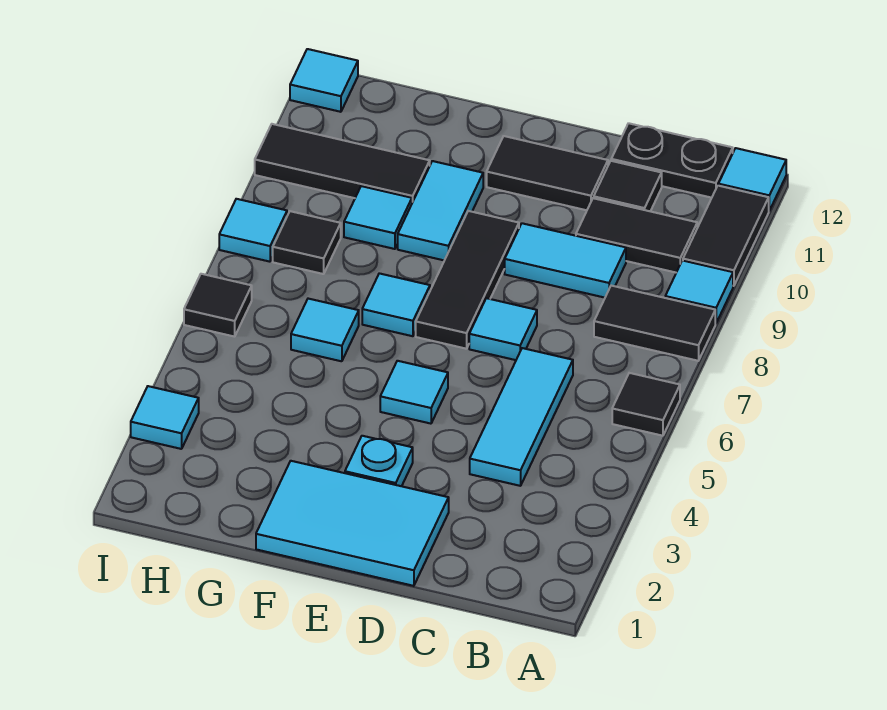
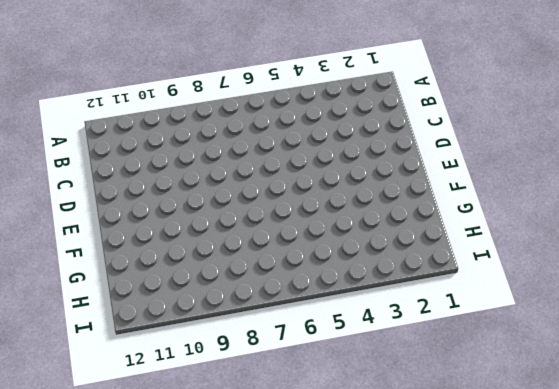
none -> black tile A6 level 1
none -> black tile A8:B8 level 1
none -> cyan tile A9 level 1

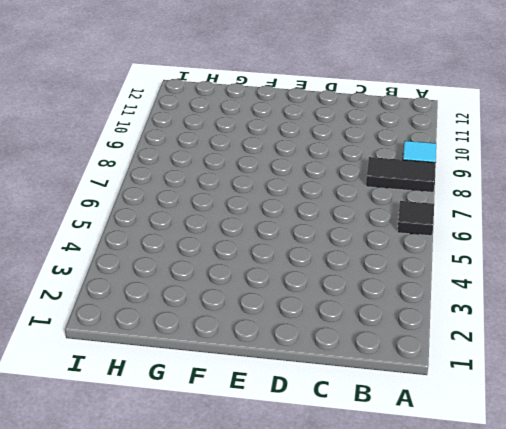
none -> black tile A10:A11 level 1
none -> cyan tile A12 level 1
none -> black tile B10:C10 level 1

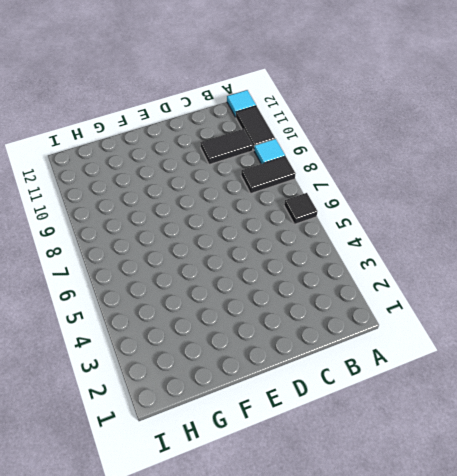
none -> black plate B12:C12 level 1
none -> cyan tile C4:C6 level 1
none -> cyan tile C9:D9 level 1

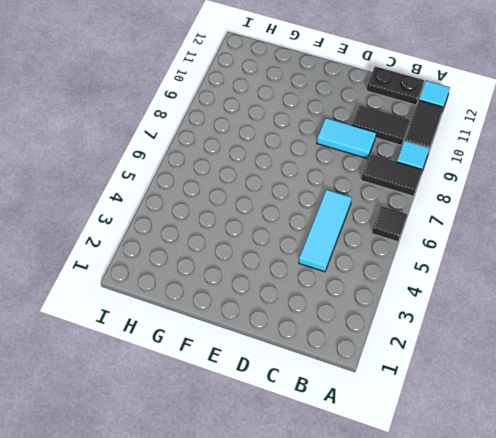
none -> black tile C11 level 1
none -> cyan tile D1:F2 level 1
none -> cyan tile D7 level 1

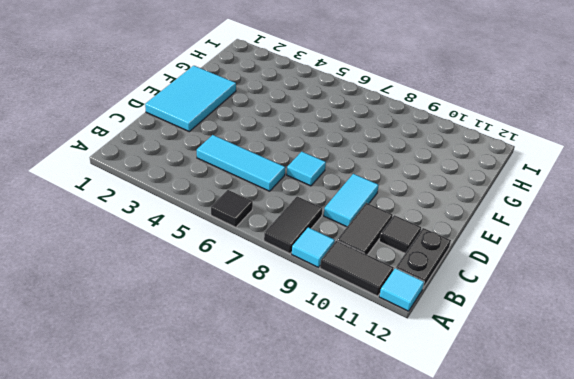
none -> black tile D11:E11 level 1
none -> cyan plate E3 level 1
none -> cyan tile E5 level 1

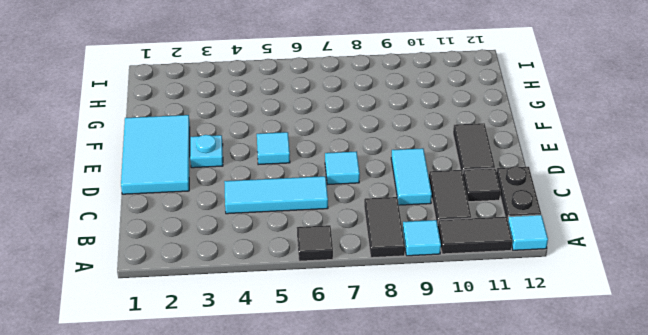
none -> black tile E7:E9 level 1
none -> cyan tile F7 level 1
none -> cyan tile F9:F10 level 1

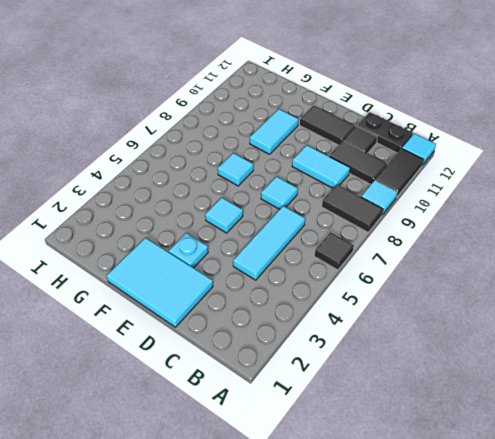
none -> black tile E7:E9 level 1
none -> cyan tile G6 level 1
none -> cyan tile G9 level 1

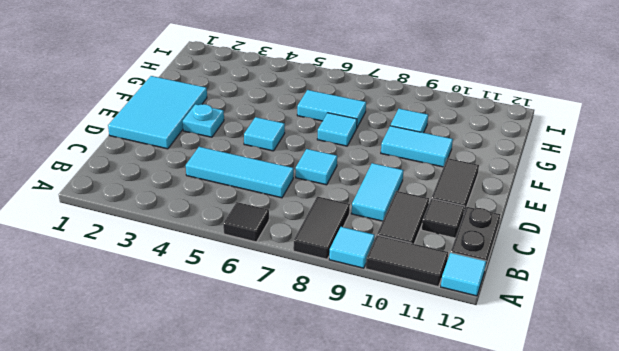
cyan tile G6:G7 level 1 -> cyan tile G6 level 1
none -> black tile E7:E9 level 1
none -> black tile G10:I10 level 1
none -> black tile H8 level 1

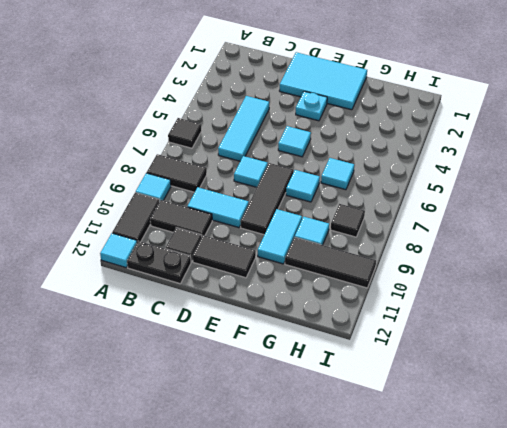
none -> cyan tile I3 level 1
none -> black tile I6 level 1
none -> cyan tile I8 level 1

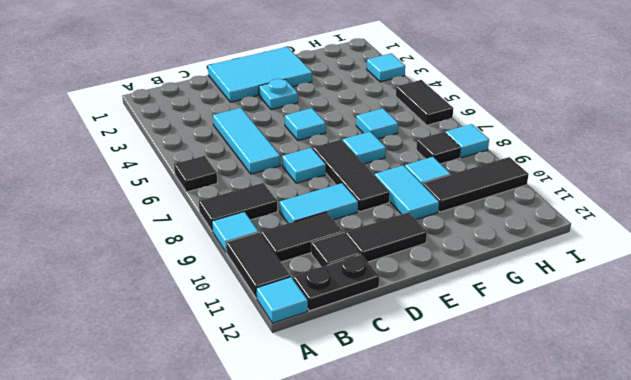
black tile I5:I6 level 1 -> black tile I6 level 1
none -> cyan tile I12 level 1

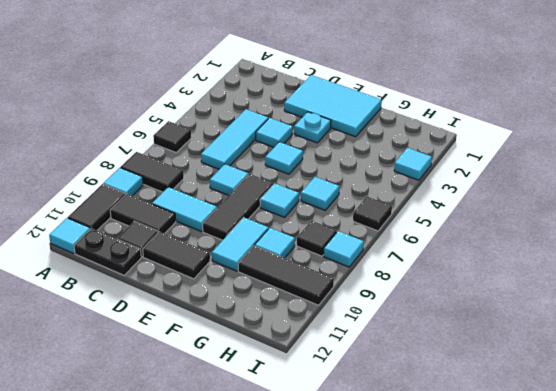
cyan tile D4 level 1 -> cyan tile I12 level 1

